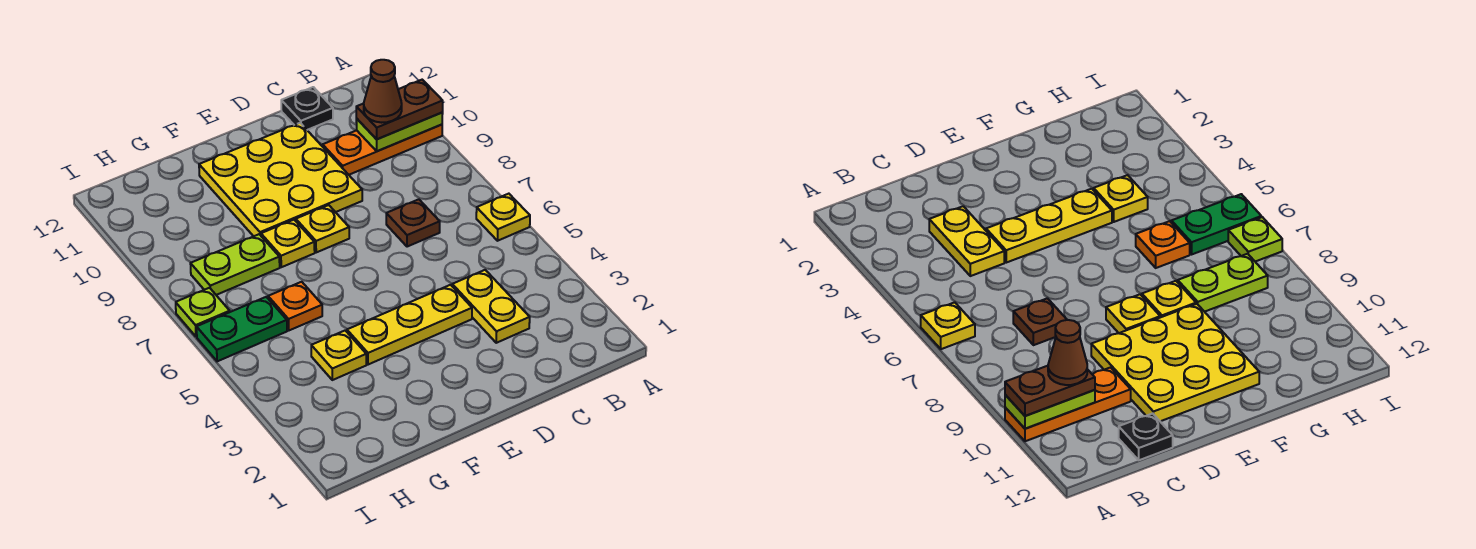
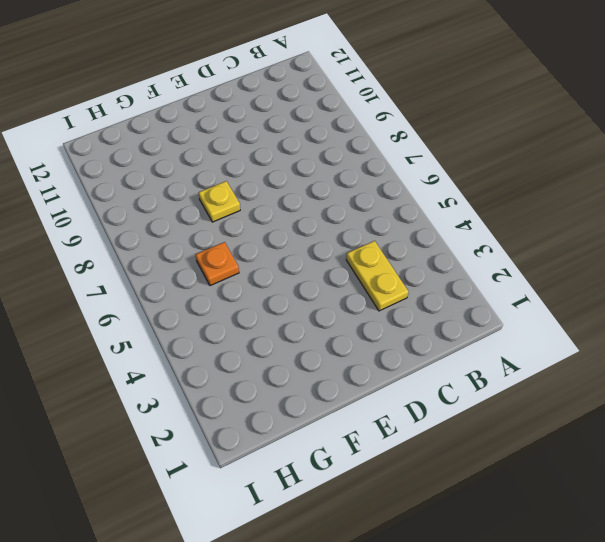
none -> yellow plate A6 level 1
none -> orange plate A10:C10 level 1
none -> brown plate C7 level 1

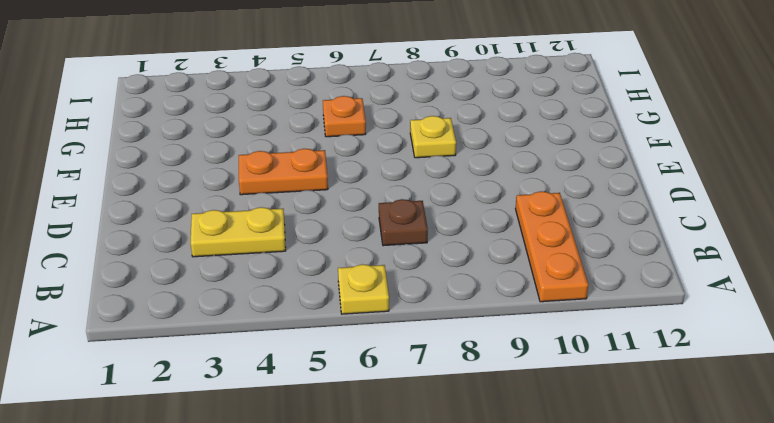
orange plate E4:E5 level 1 -> yellow plate D4:F4 level 1
none -> black plate C12 level 1
none -> yellow plate D9:F11 level 1
none -> yellow plate E8 level 1

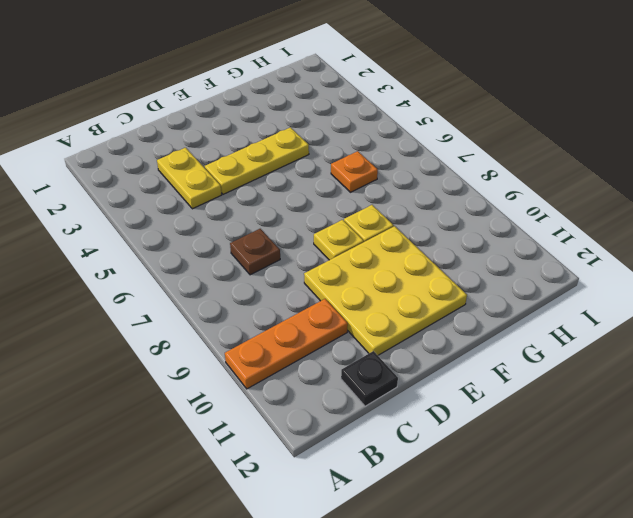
none -> yellow plate A6 level 1
none -> yellow plate G4 level 1
none -> lime plate G8:H8 level 1

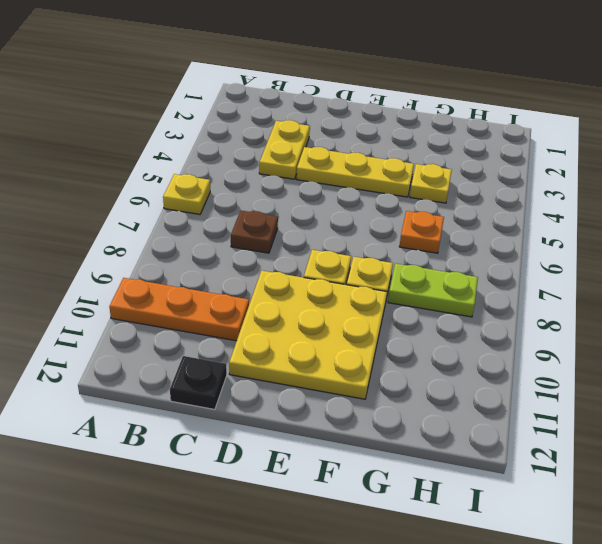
none -> green plate H6:I6 level 1
none -> lime plate I7 level 1
none -> lime plate A10:B10 level 2

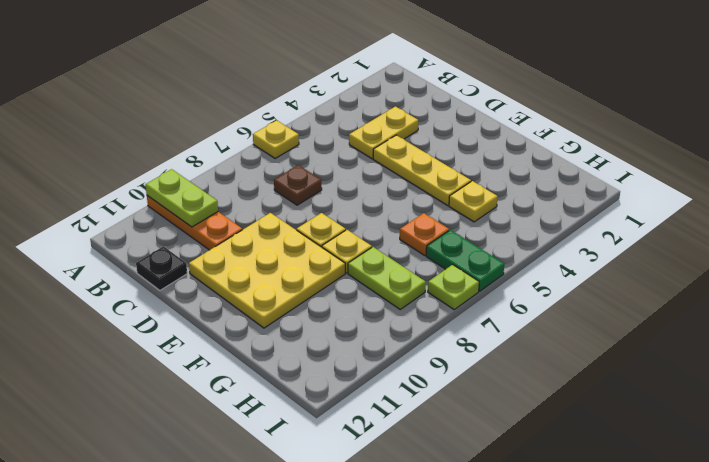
none -> brown plate A10:B10 level 3
none -> brown cone B10 level 4

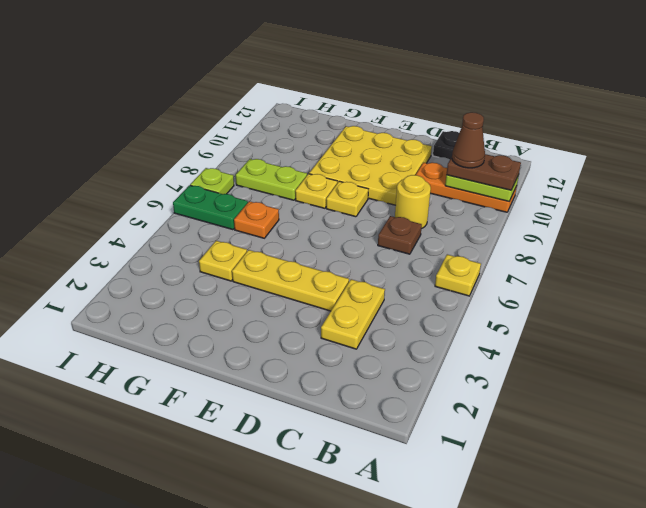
yellow round brick C8 level 1 -> none

